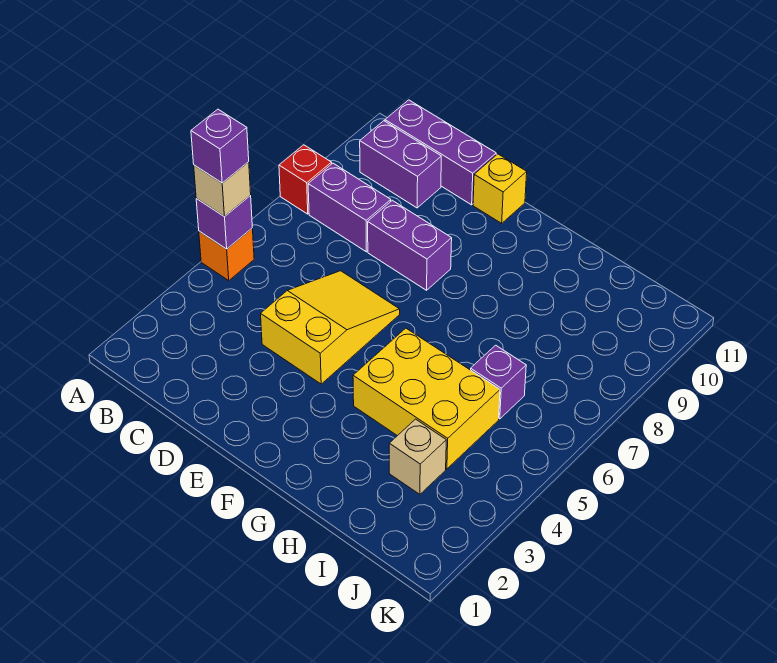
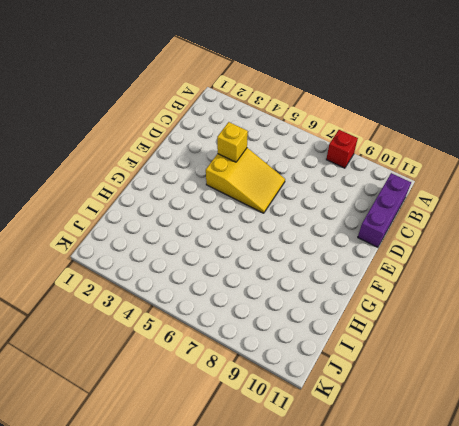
yellow brick D4 level 2 -> yellow brick E11 level 1
none -> orange brick A5 level 1
none -> purple brick B8:C8 level 1
none -> purple brick B10:C10 level 1

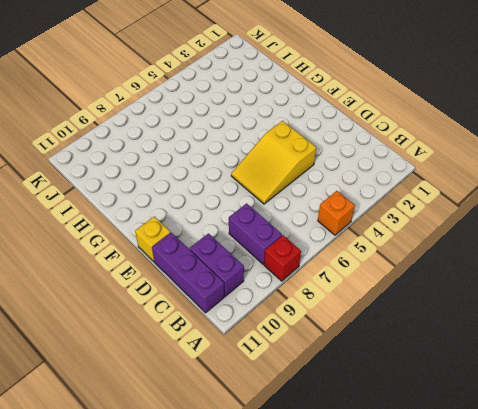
none -> purple brick D8:E8 level 1
none -> yellow brick G4:I5 level 1
none -> tan brick I3 level 1

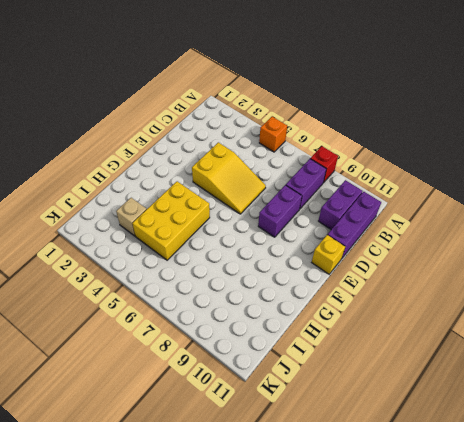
none -> purple brick I6 level 1
none -> purple brick A5 level 2
none -> tan brick A5 level 3

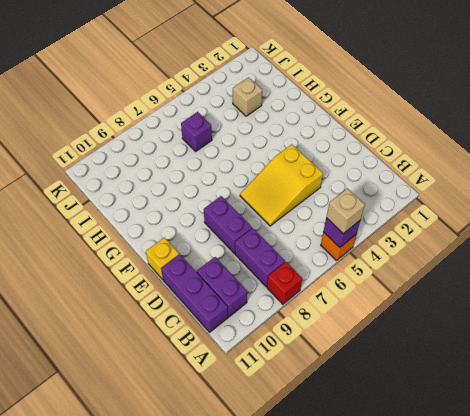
none -> yellow brick G4:I5 level 1
none -> purple brick A5 level 4

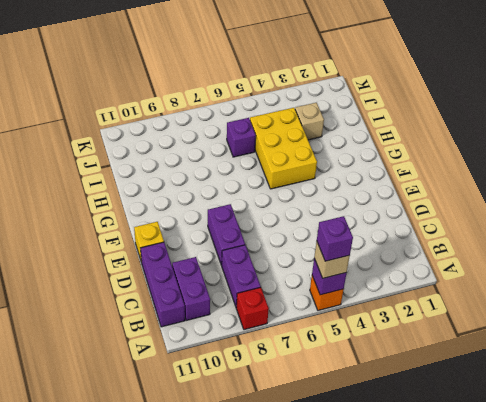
none -> yellow slope D4:E6 level 1 top 4

